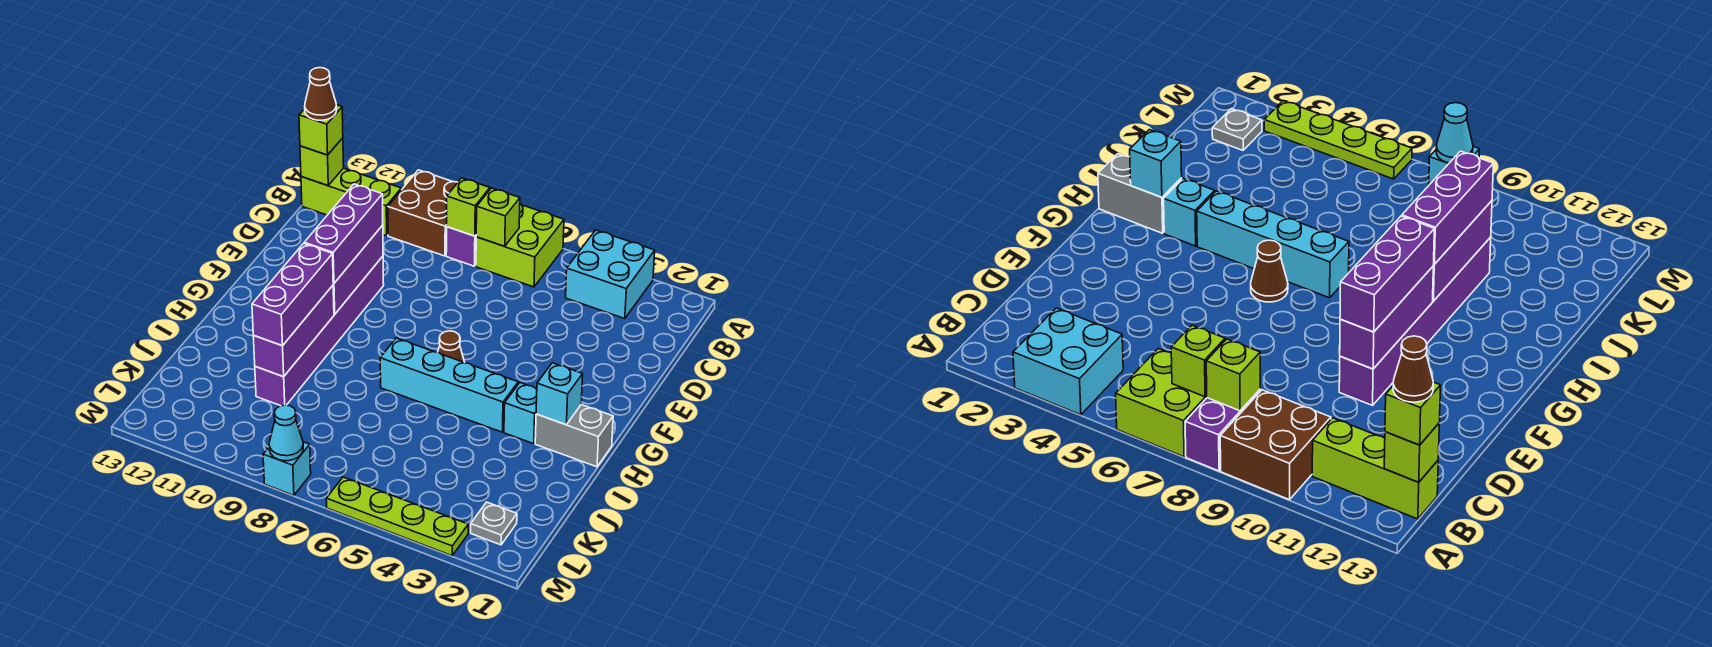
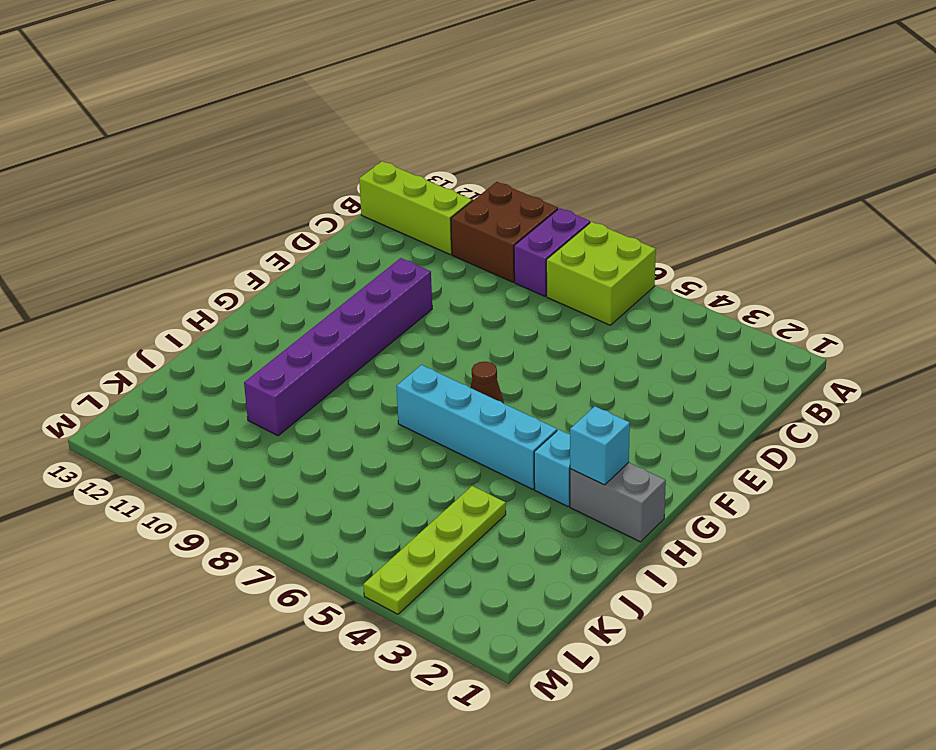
lime plate J4:M4 level 1 -> lime plate M3:M6 level 1
none -> cyan brick A3:B4 level 1
none -> grey plate L2 level 1
none -> cyan brick M8 level 1

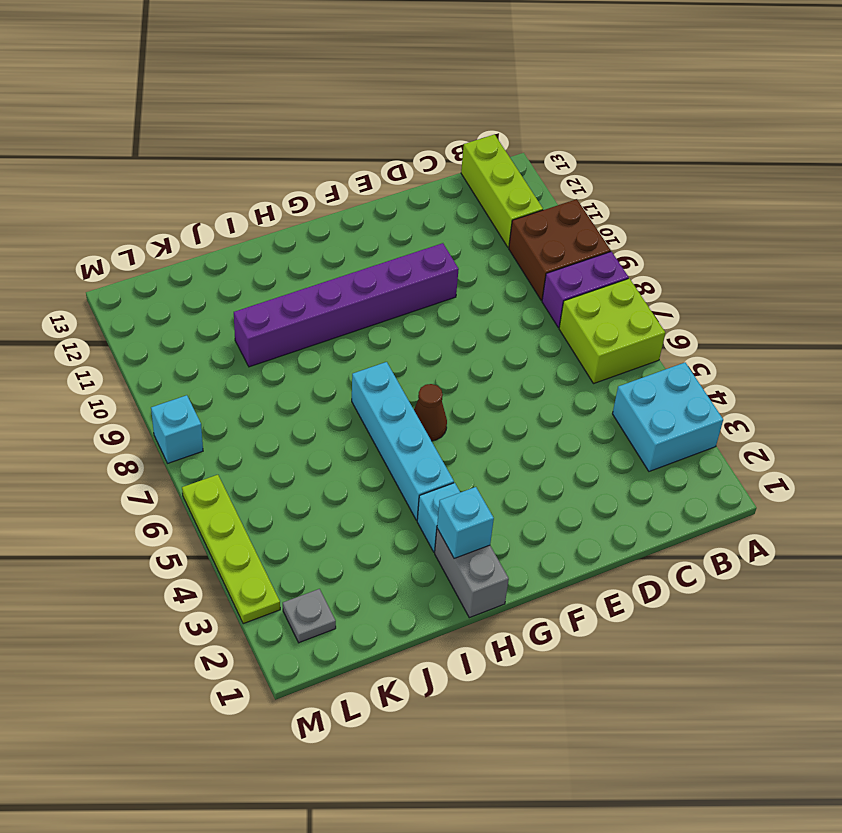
none -> lime brick B7 level 2
none -> lime brick B8 level 2
none -> lime brick B13 level 2

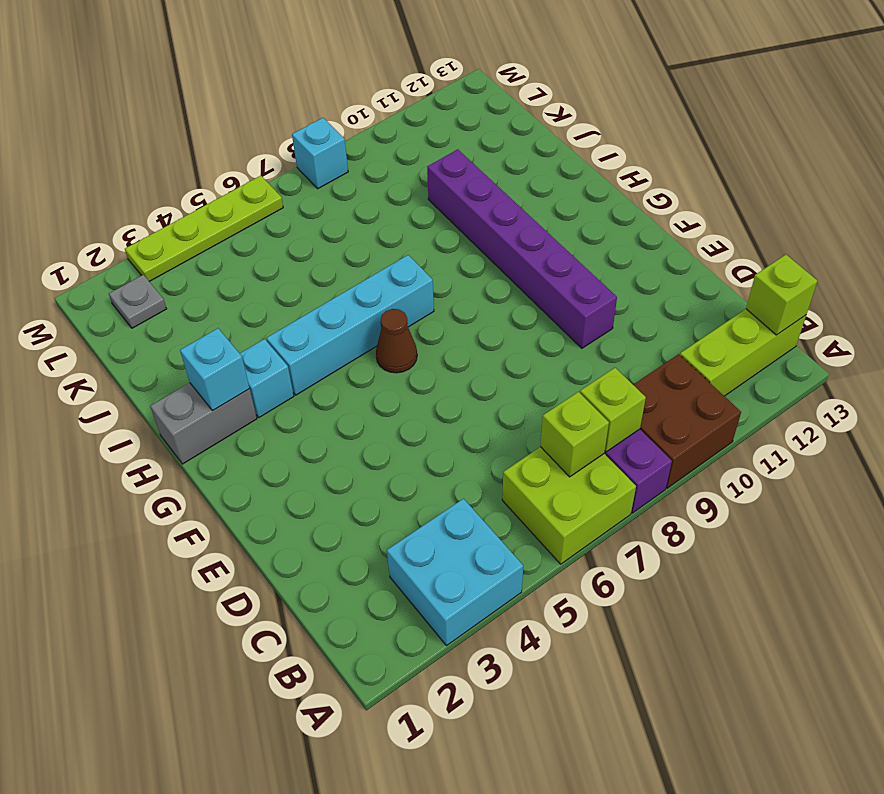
none -> purple brick E10:G10 level 2
none -> purple brick H10:J10 level 2
none -> cyan cone M8 level 2

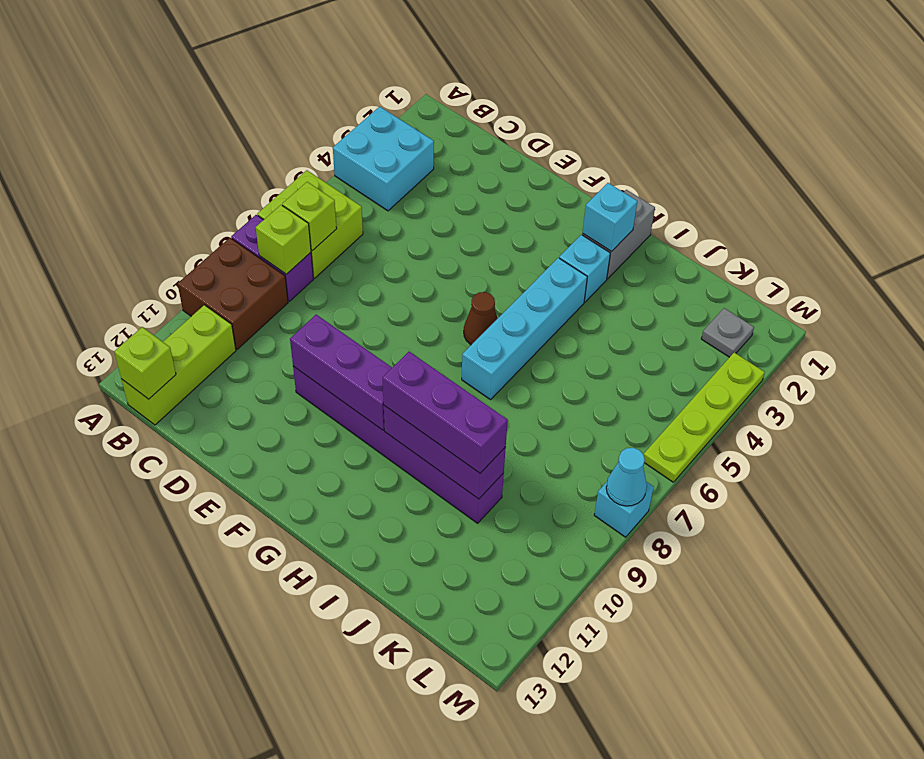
none -> lime brick B13 level 3
none -> purple brick E10:G10 level 3
none -> brown cone B13 level 4

